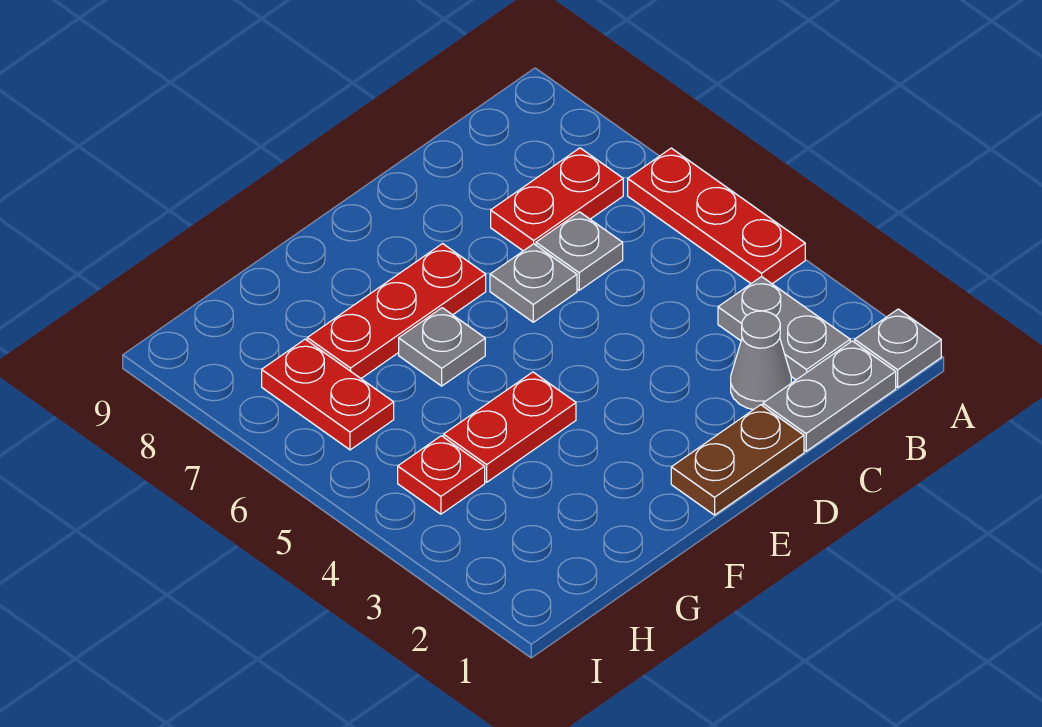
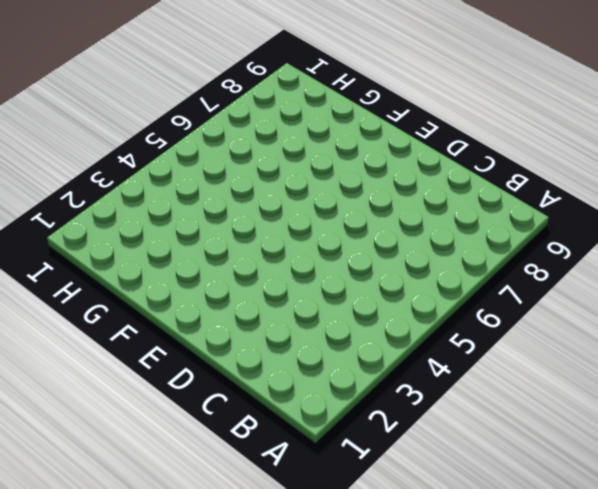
none -> grey plate A1 level 1
none -> red plate A4:A6 level 1
none -> grey plate B1:C1 level 1

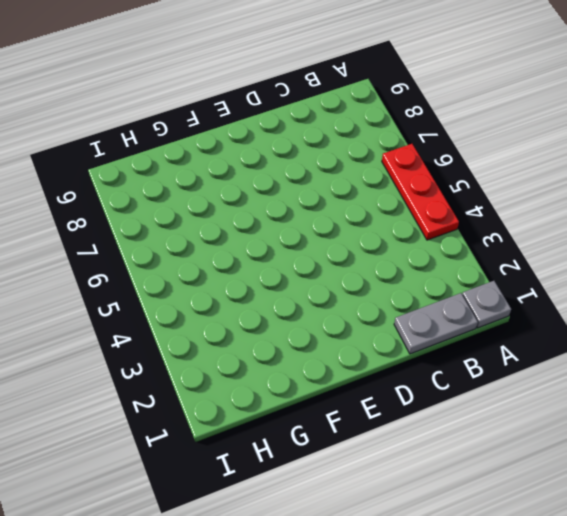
none -> grey plate B2:B3 level 1
none -> red plate B7:C7 level 1
none -> grey cone C2 level 1

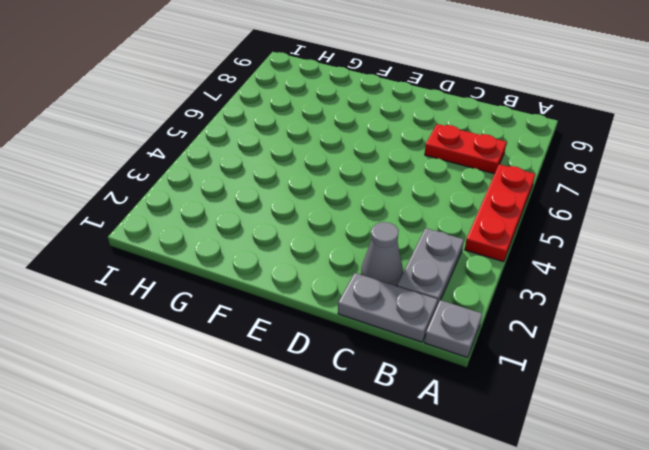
none -> grey plate C6 level 1
none -> brown plate D1:E1 level 1
none -> grey plate D6 level 1

